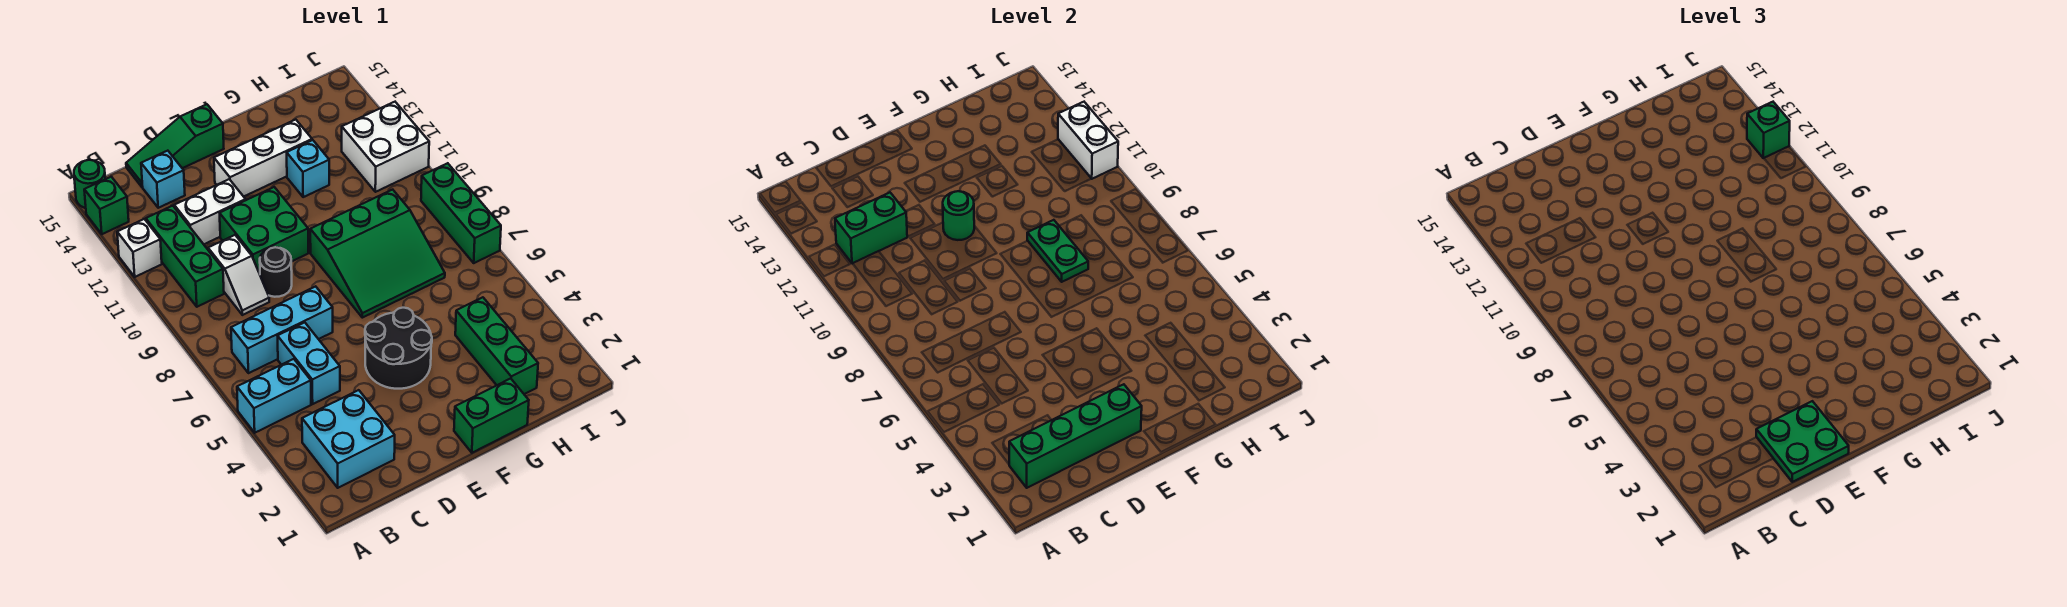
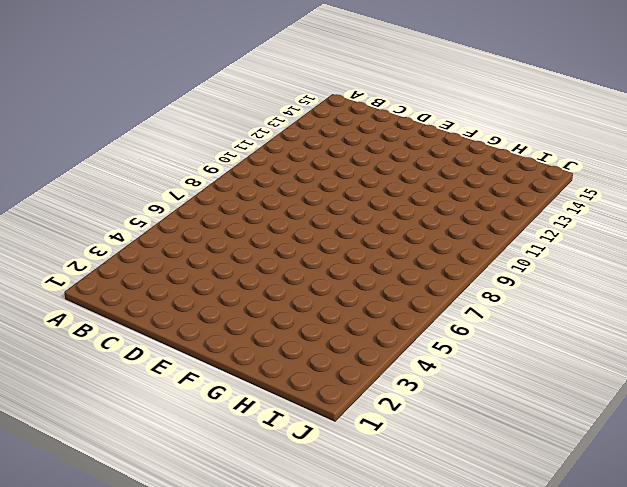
none -> cyan brick A5:B5 level 1
none -> white brick A12 level 1
none -> green brick A14 level 1

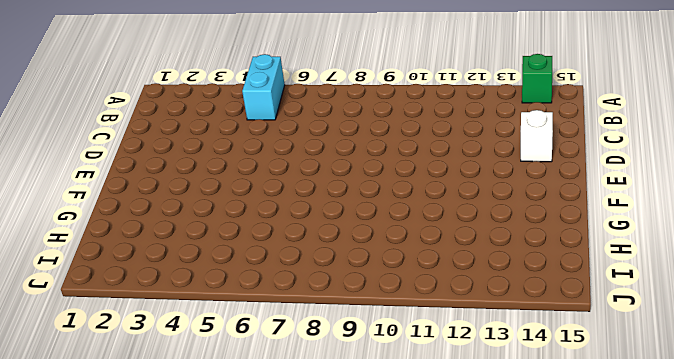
white brick D14 level 1 -> white brick A12 level 1
none -> green round brick A15 level 1
none -> cyan brick B2:C3 level 1
none -> cyan brick B7:D7 level 1

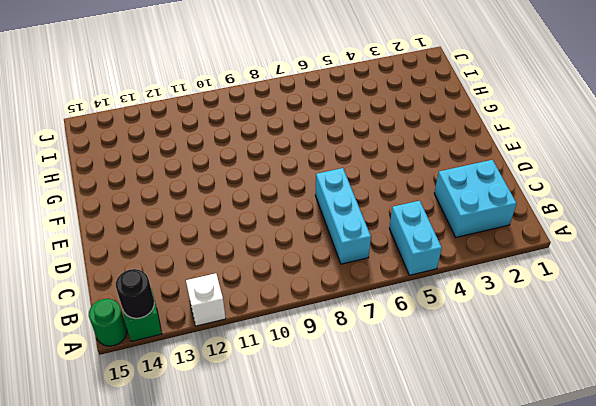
black round brick A14 level 2 -> black round brick D9 level 1
none -> green brick B10:B12 level 1
none -> cyan brick C5:C6 level 1
none -> white slope C9:C10 level 1 top 10

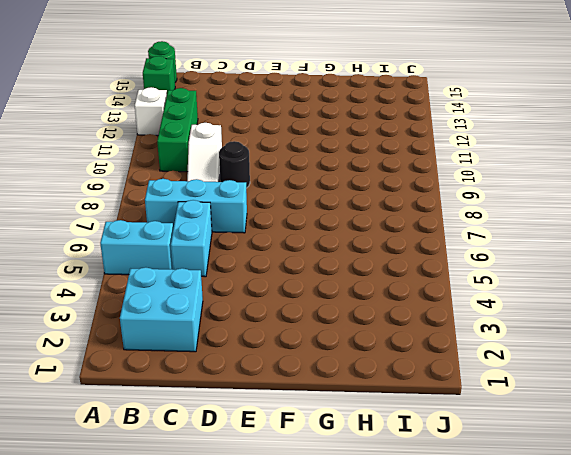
none -> white brick C12:D12 level 1
none -> cyan brick C14 level 1
none -> green slope C15:E15 level 1 top E

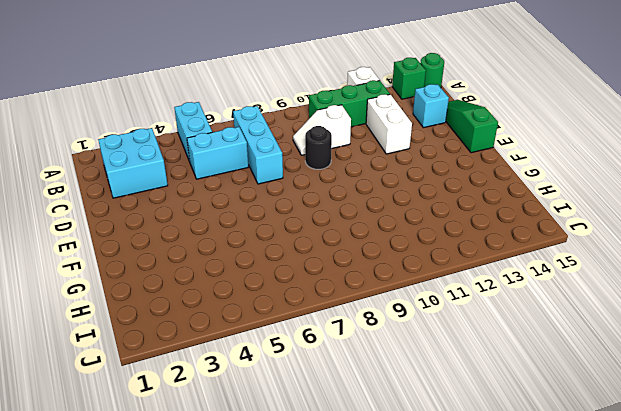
none -> green brick D10:E11 level 1
none -> black round brick E4:F5 level 1
none -> white brick E13:G13 level 1

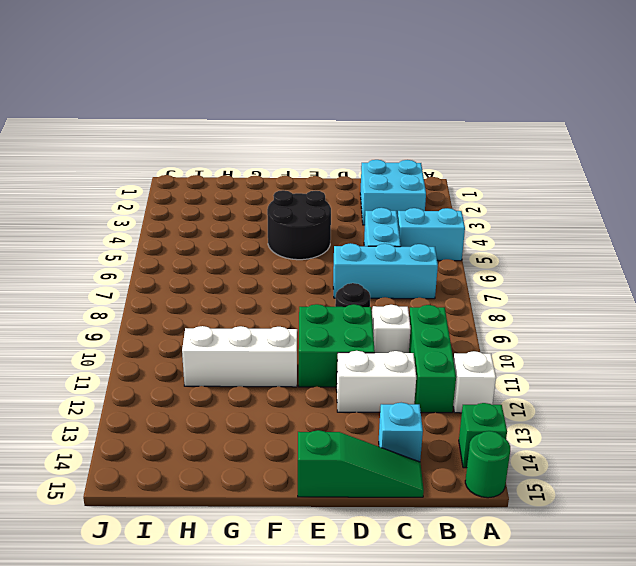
white brick F11:H11 level 1 -> white brick E13:G13 level 1
none -> green brick F1:G1 level 1
none -> green slope F7:H9 level 1 top 9
none -> cyan brick G12 level 1

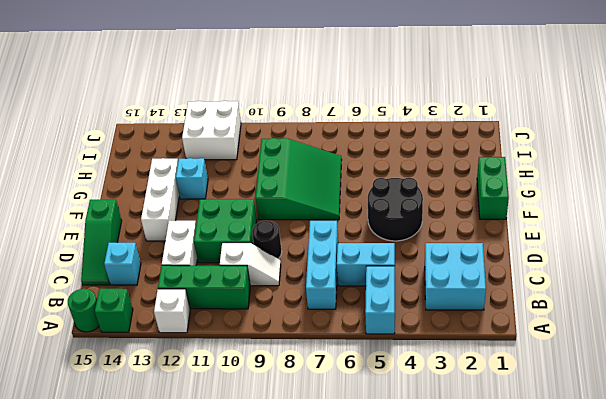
none -> green brick H2:H4 level 1
none -> green brick J7:J9 level 1
none -> green brick B2:E2 level 2

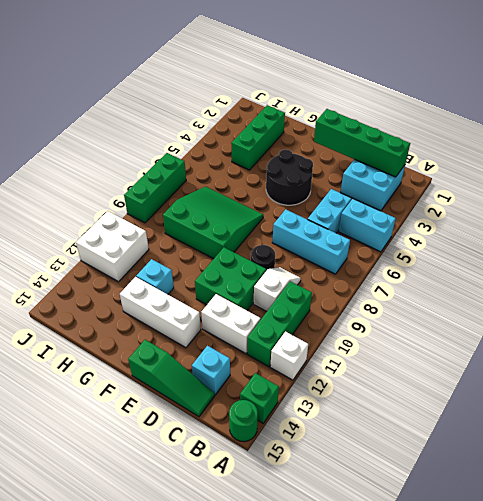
none -> green brick F1:G1 level 1
none -> green brick B12:C12 level 2
none -> green round brick E11 level 2

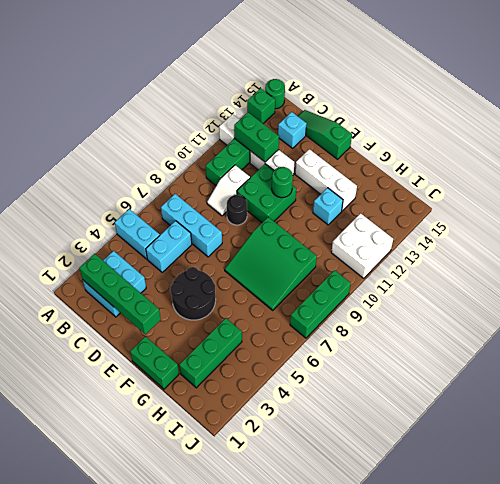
none -> green plate G8:G9 level 2
none -> white brick J11:J12 level 2
none -> green plate D1:E2 level 3

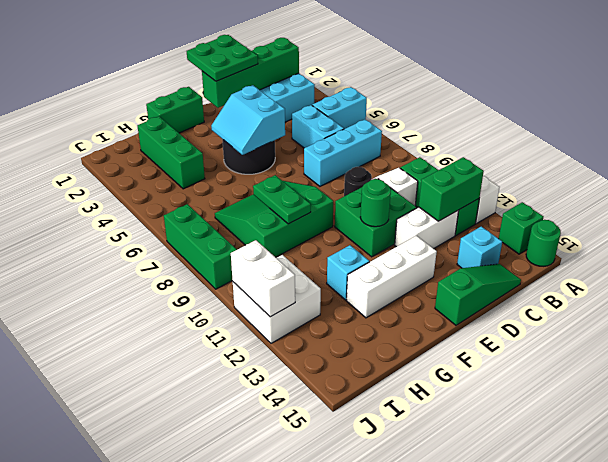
cyan slope E4:F5 level 2 top E -> none
none -> green brick J12 level 3

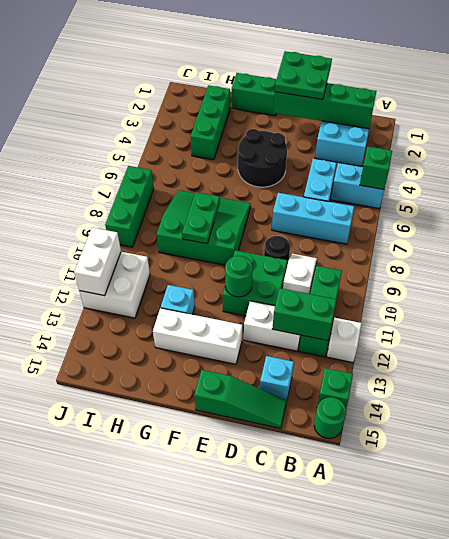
green brick A5 level 2 -> green brick J12 level 3

